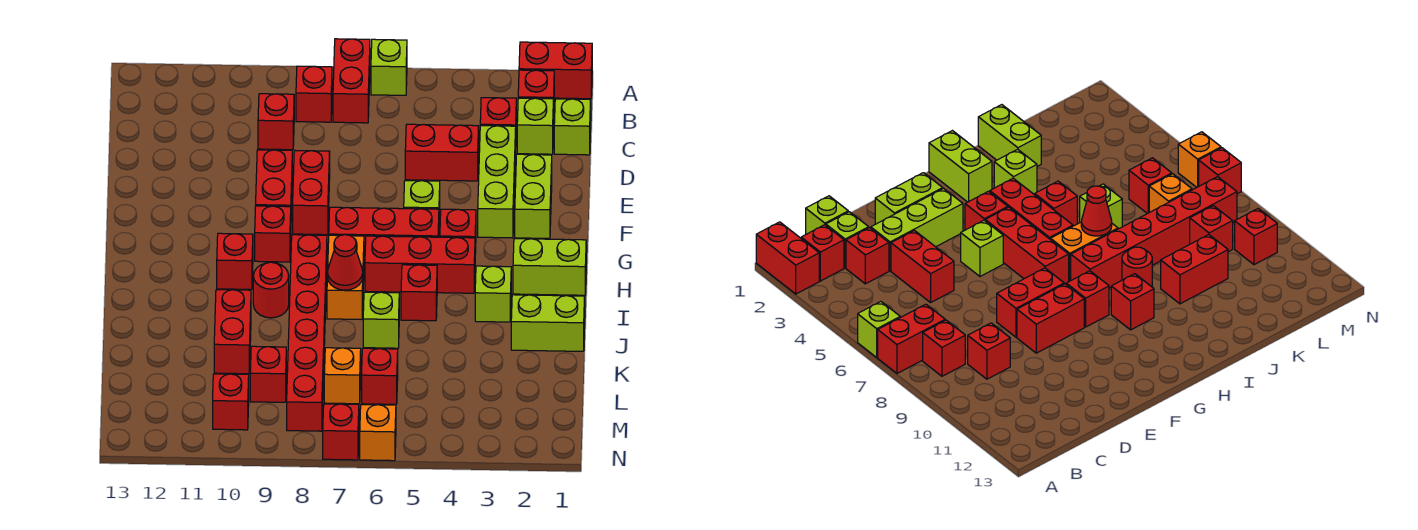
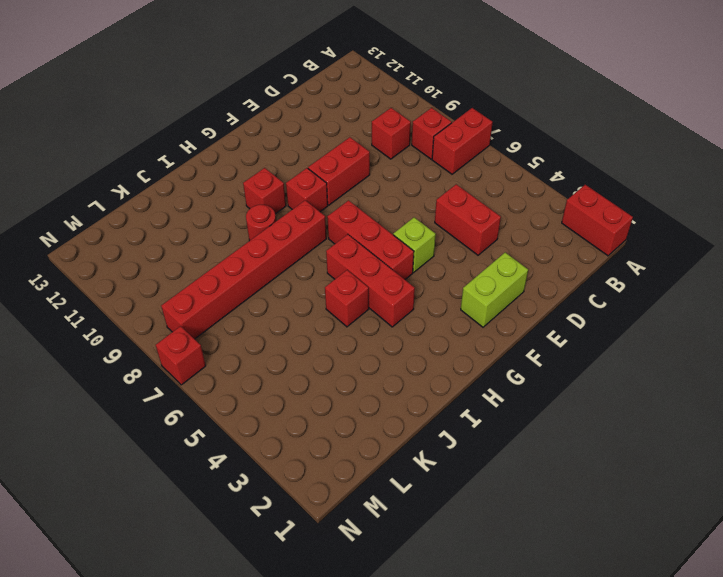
none -> lime brick A6 level 1
none -> red brick B2 level 1
none -> lime brick C1 level 1
none -> lime brick C2 level 1

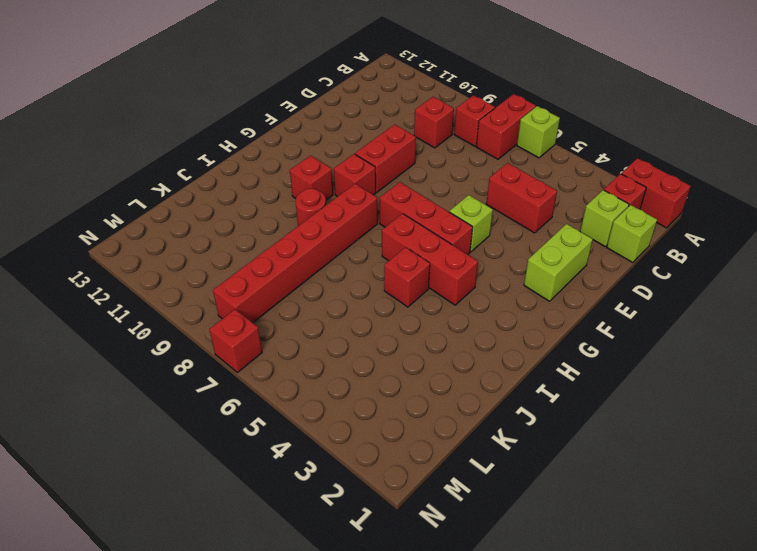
none -> red brick C3 level 1
none -> lime brick D3:F3 level 1
none -> red brick E8:F8 level 1
none -> red brick G4 level 1

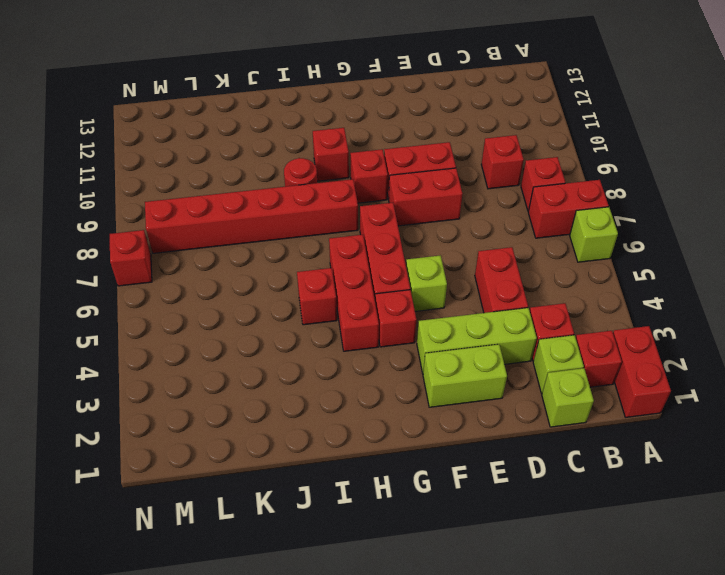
none -> lime brick H1:H2 level 1
none -> orange brick H7:I7 level 1
none -> lime brick I3 level 1
none -> lime brick J1:J2 level 1

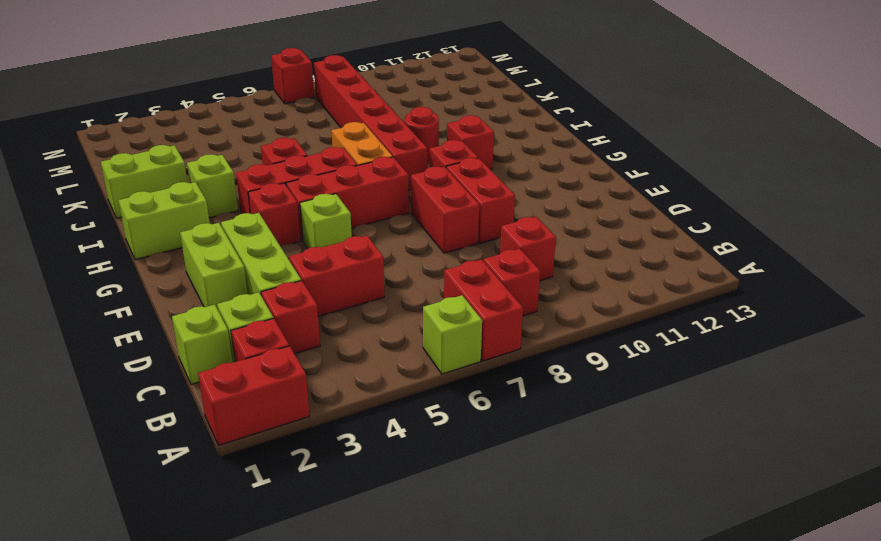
none -> lime brick J6 level 1
none -> red brick J10:K10 level 1
none -> red brick L6 level 1
none -> orange brick L7 level 1

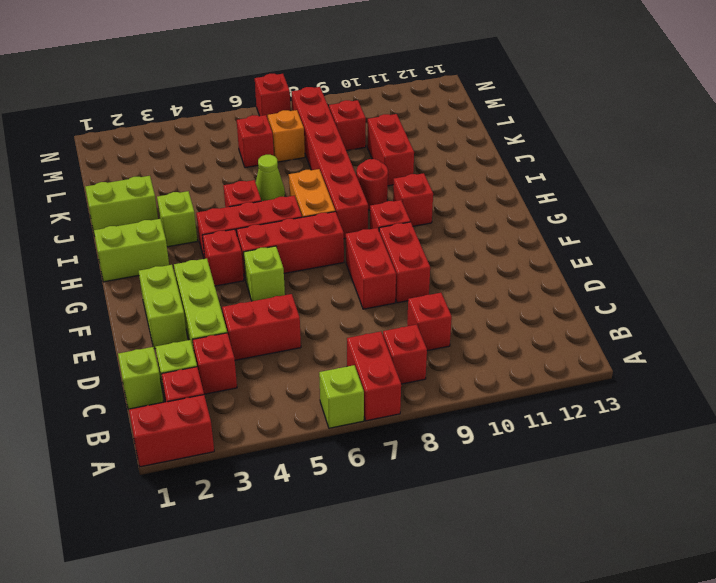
lime cone J6 level 1 -> lime brick J6 level 1
none -> red brick M10 level 1
none -> orange brick N6 level 1
none -> red cone I7 level 2

